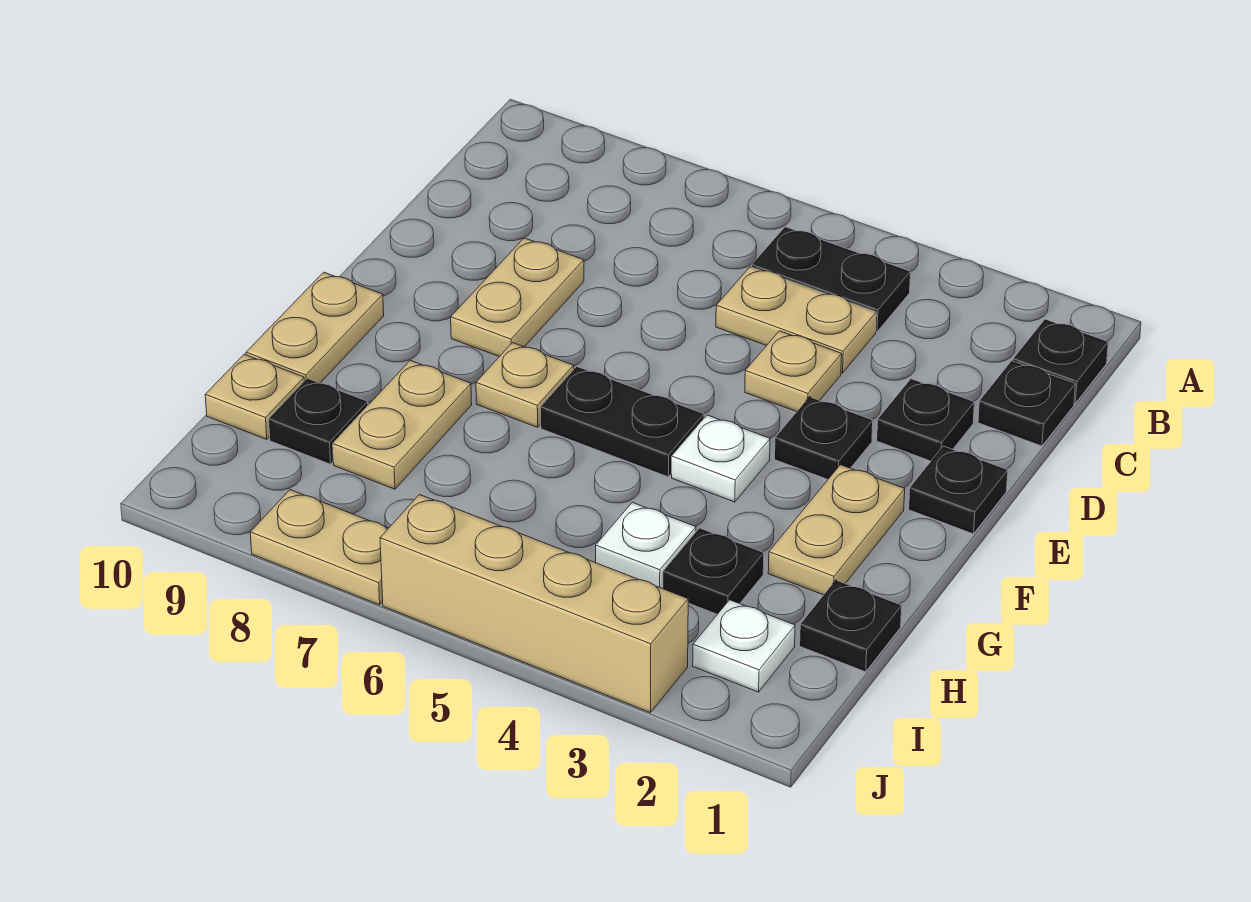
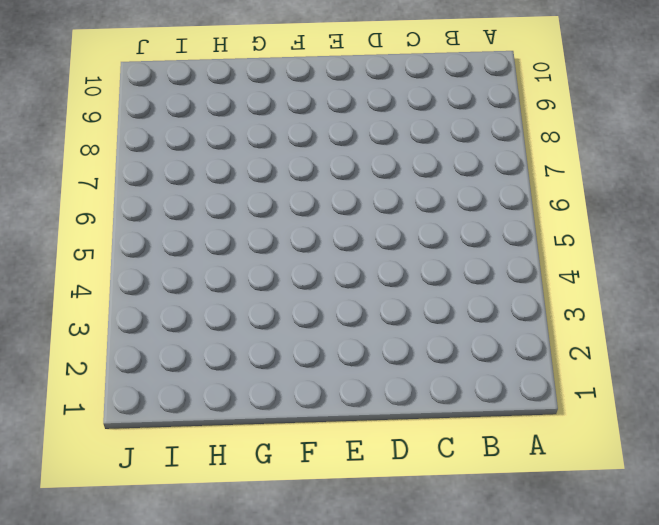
none -> black plate B1 level 1
none -> black plate B4:B5 level 1
none -> black plate C1 level 1

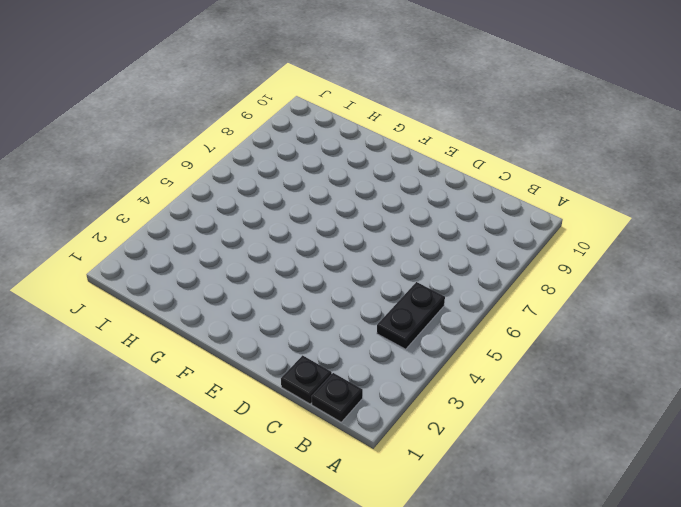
none -> tan plate C4:C5 level 1
none -> black plate D2 level 1
none -> tan plate D4 level 1

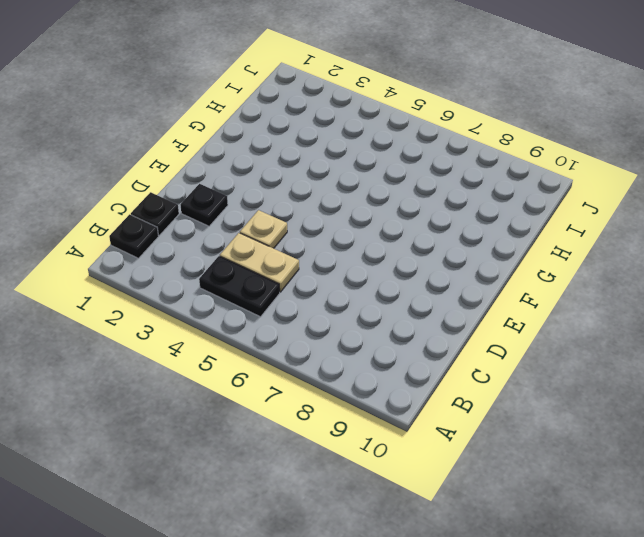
none -> tan plate D8:E8 level 1
none -> black plate E1 level 1
none -> black plate E3 level 1

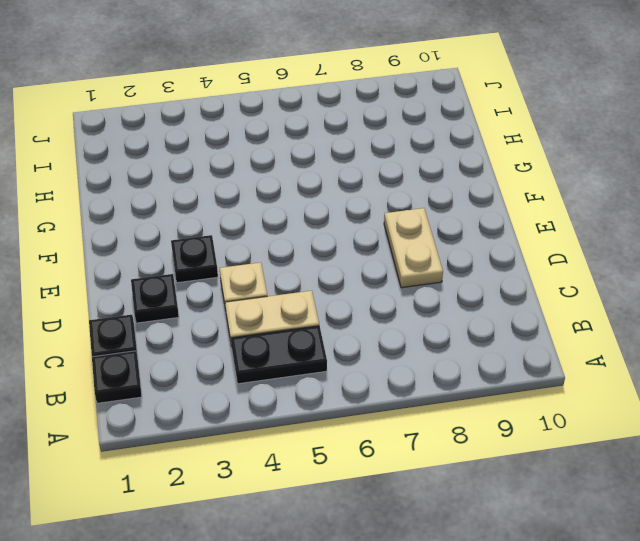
none -> black plate E1 level 1
none -> tan plate F2:G2 level 1
none -> white plate F4 level 1

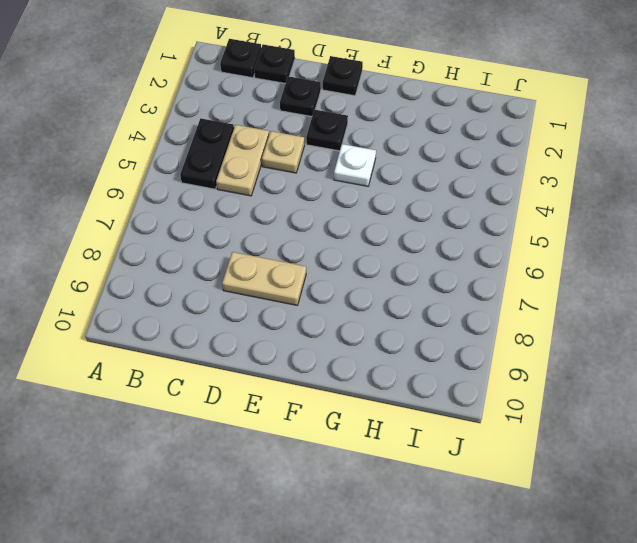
none -> tan plate F2:G2 level 1
none -> black plate F5:F6 level 1
none -> tan plate F7 level 1

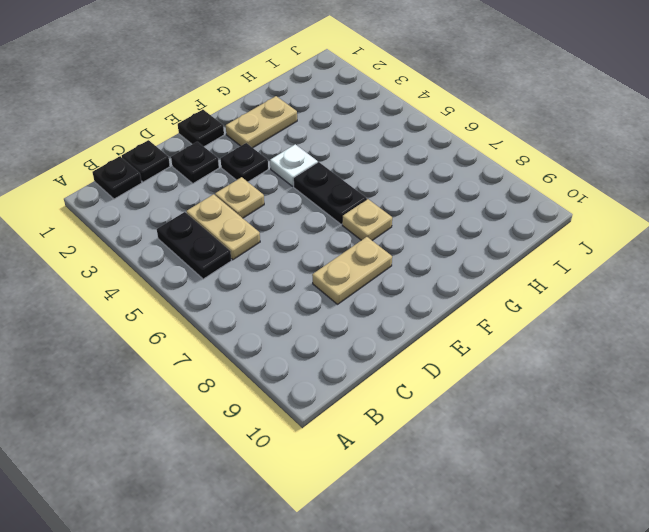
none -> tan plate F10:G10 level 1
none -> tan plate G8:H8 level 1
none -> black plate H1 level 1

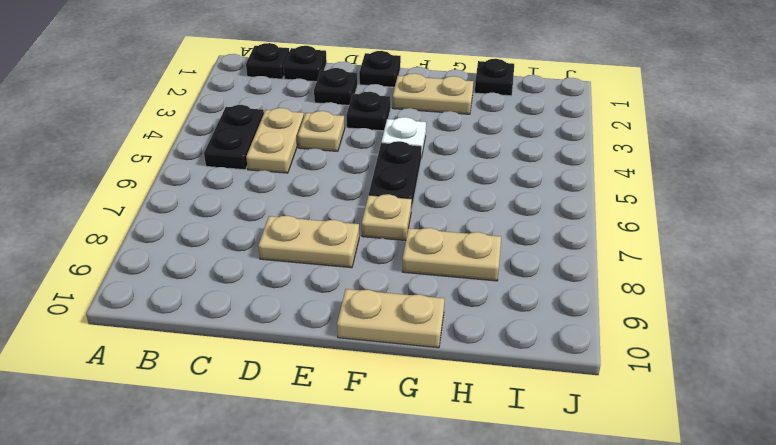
none -> black plate H3 level 1
none -> white plate H4 level 1
none -> black plate H9 level 1

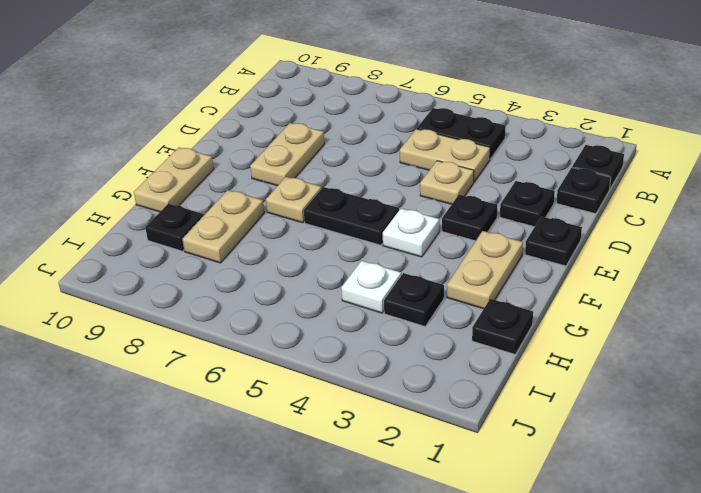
none -> tan plate H10 level 1
none -> white plate I2 level 1
none -> tan brick J3:J6 level 1

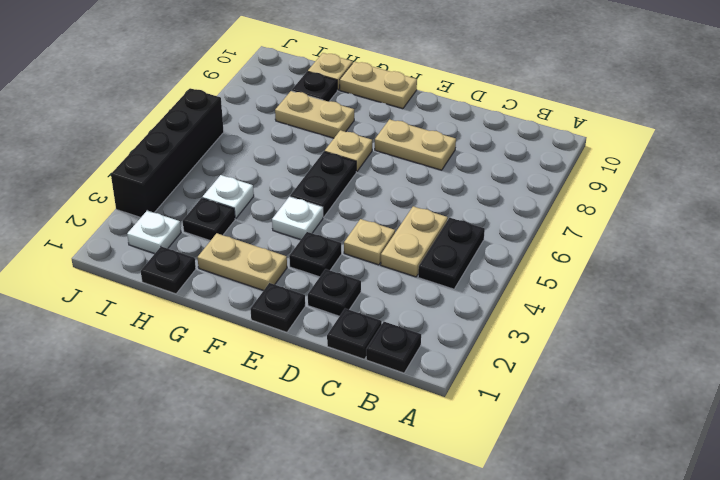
black brick J3:J6 level 1 -> tan brick J3:J6 level 1
none -> tan plate J7:J8 level 1

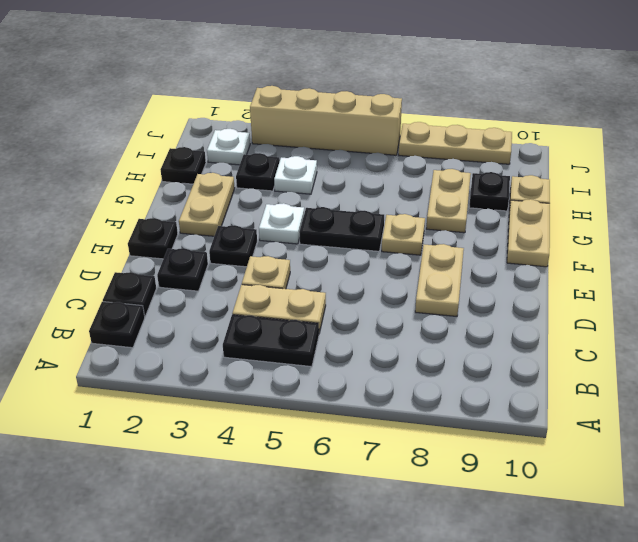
tan plate J7:J9 level 1 -> tan plate J7:J8 level 1

